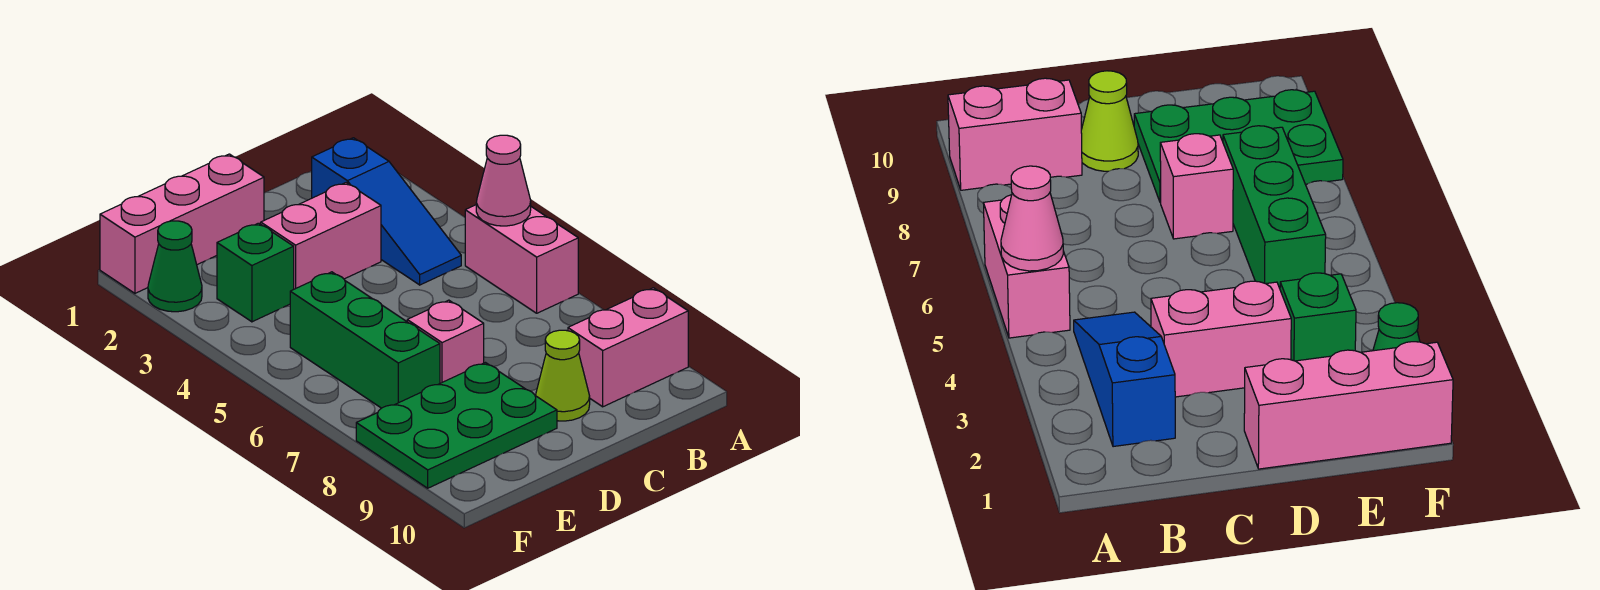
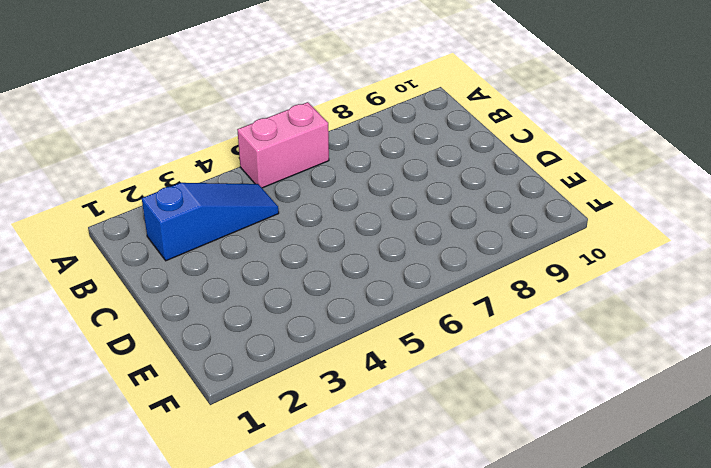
none -> pink brick A9:B9 level 1
none -> pink brick C3:D3 level 1
none -> lime cone C9 level 1

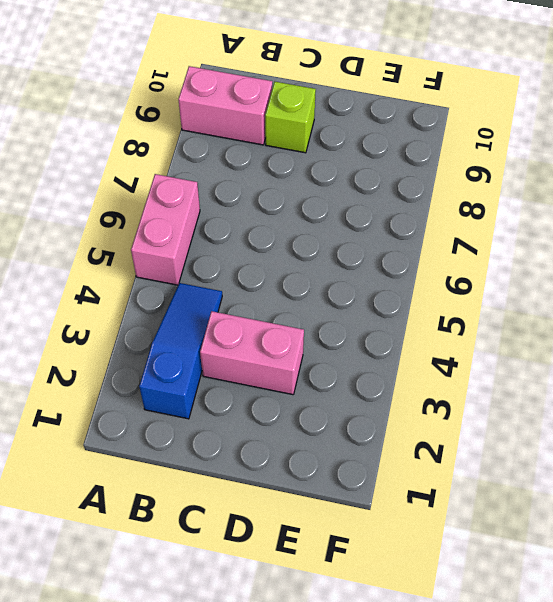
lime brick C9 level 1 -> lime cone C9 level 1
none -> pink brick D1:F1 level 1
none -> pink brick D7 level 1
none -> green plate D8:F9 level 1

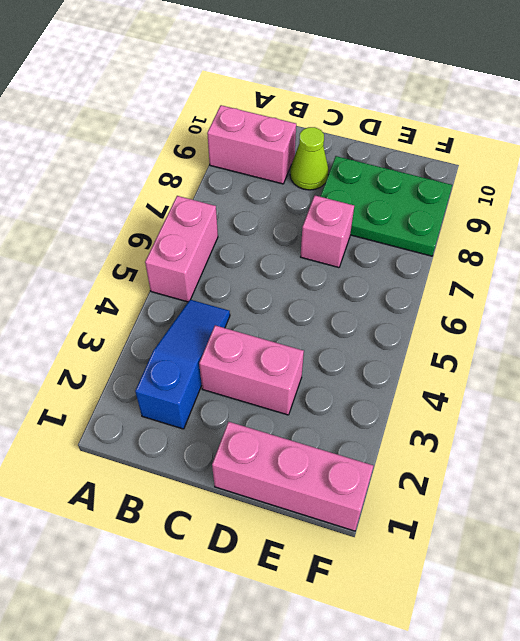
none -> green brick E3 level 1
none -> green brick E5:E7 level 1
none -> green cone F2 level 1

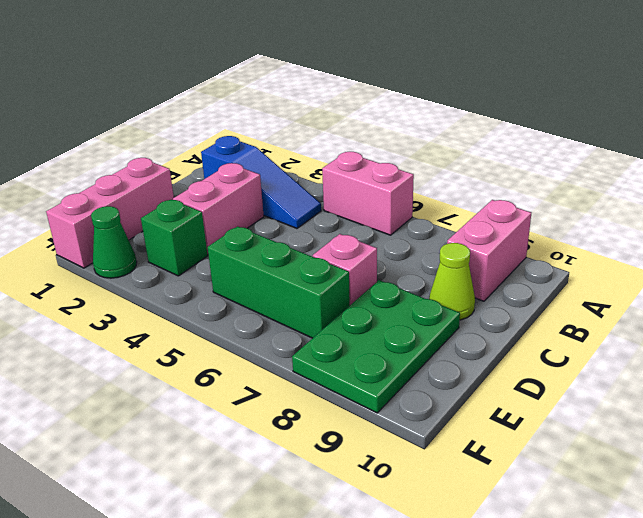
none -> pink cone A5 level 2

